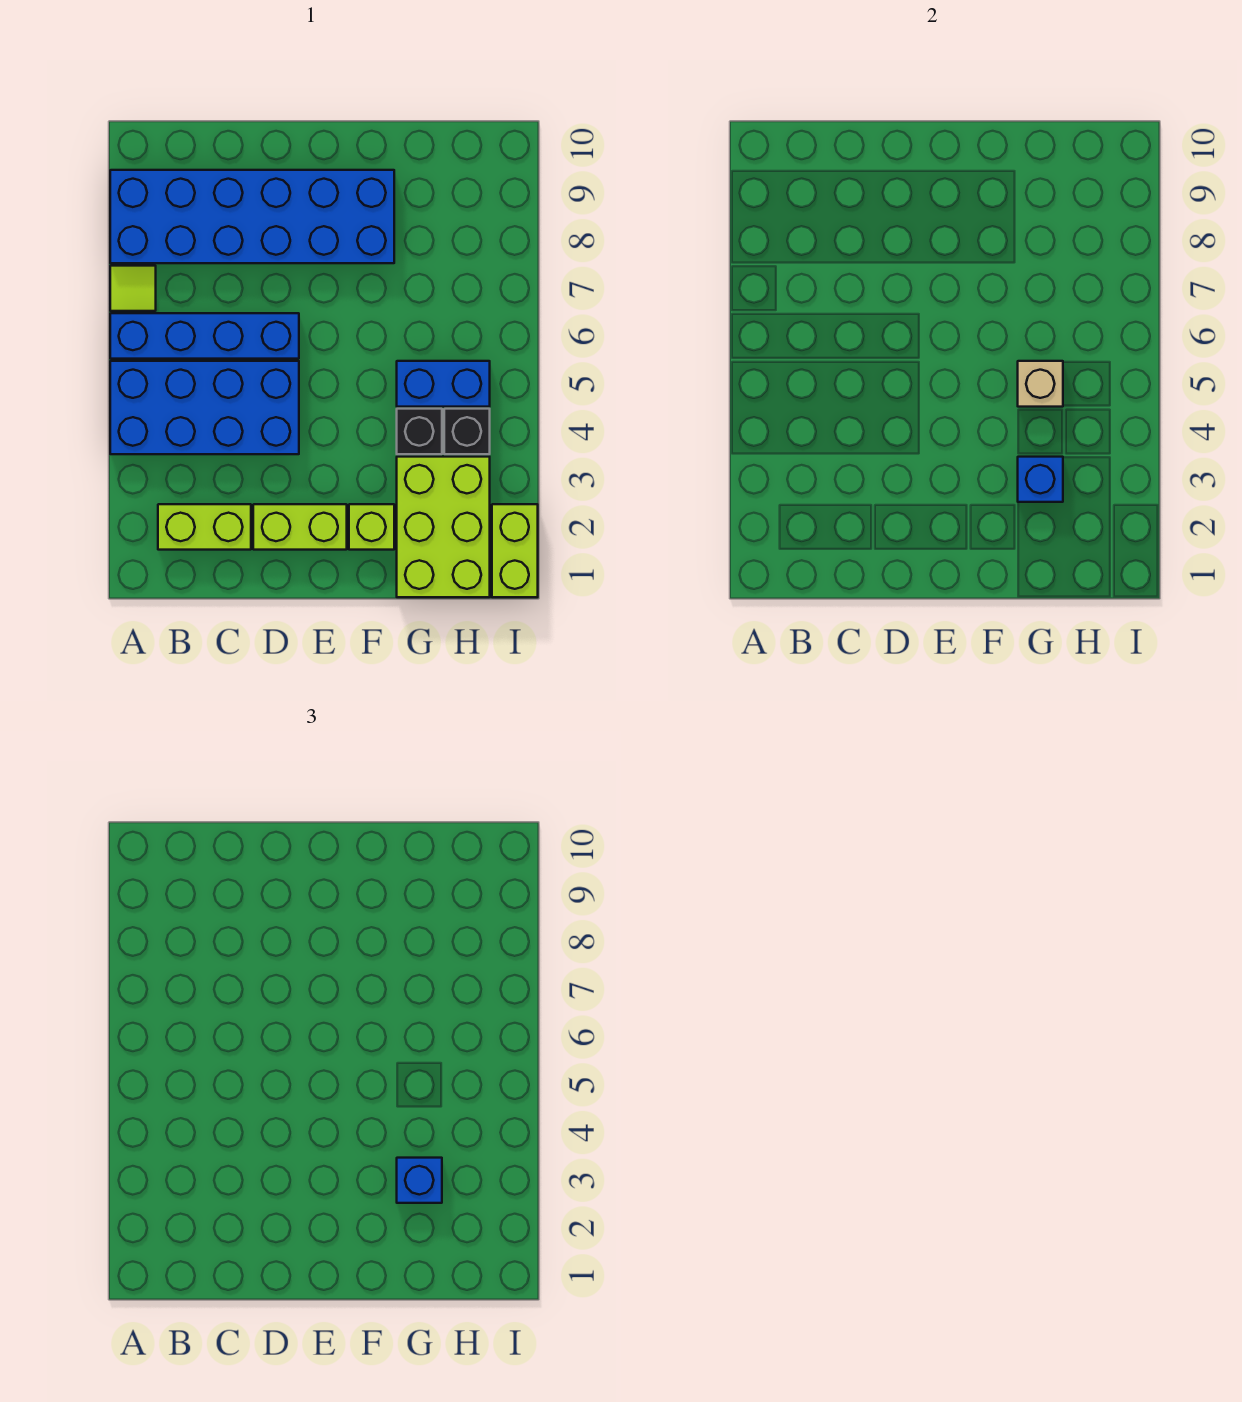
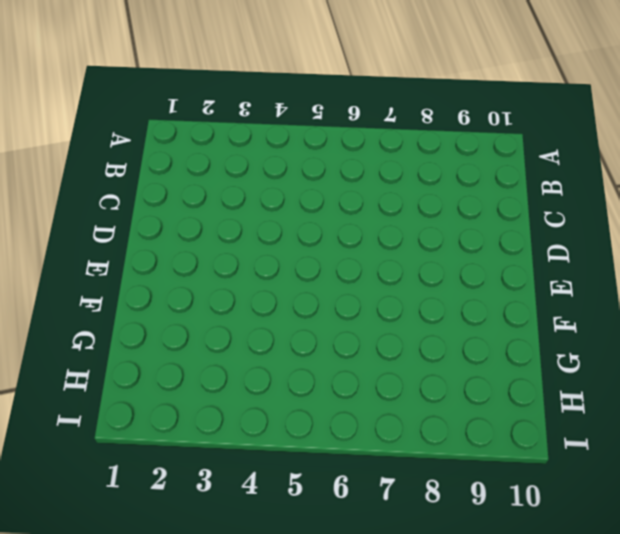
none -> blue brick A4:D5 level 1
none -> blue brick A6:D6 level 1
none -> lime tile A7 level 1

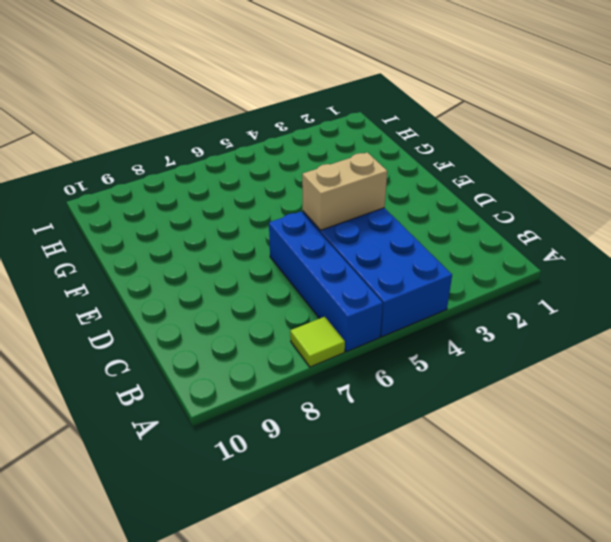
tan brick D4:D5 level 2 -> none
none -> blue brick A8:F9 level 1
none -> lime brick B2:C2 level 1
none -> lime brick D2:E2 level 1

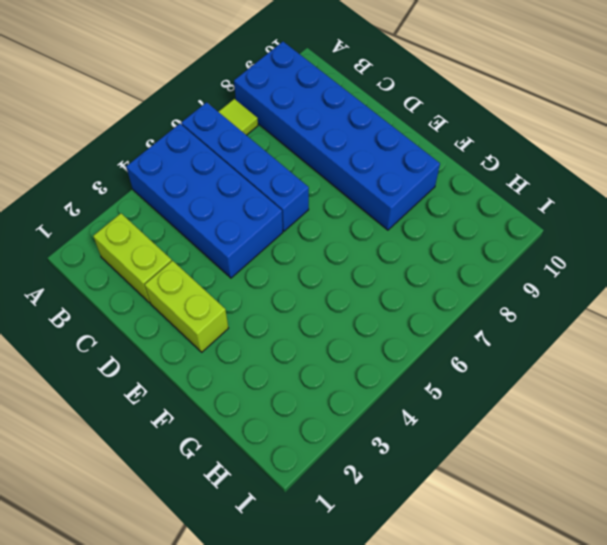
none -> lime brick F2 level 1
none -> lime brick G1:H3 level 1
none -> black brick G4 level 1

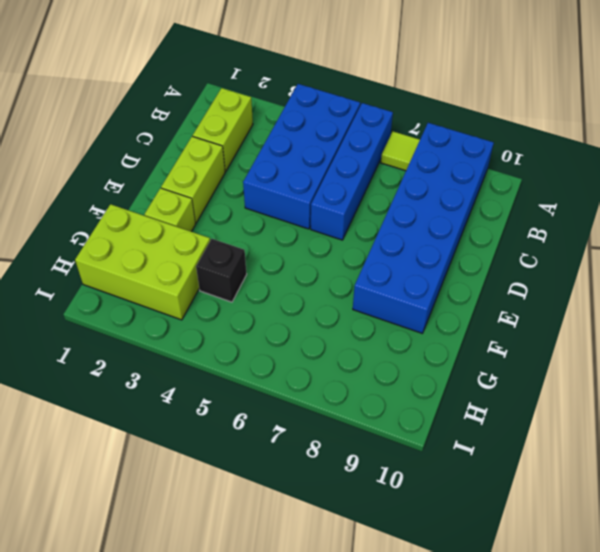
none -> blue brick G5:H5 level 1
none -> black brick H4 level 1
none -> lime brick I1:I2 level 1

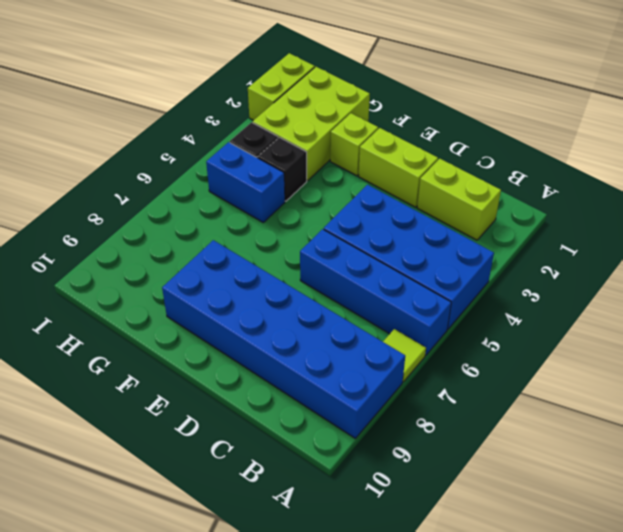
none -> blue brick G3 level 2
none -> tan brick G5 level 2
none -> blue brick G3 level 3

